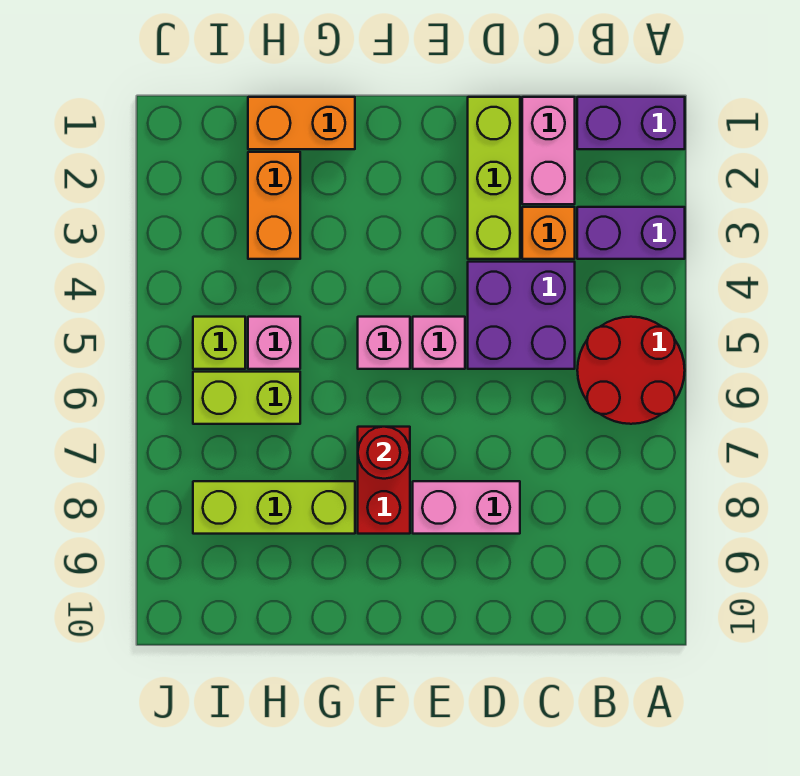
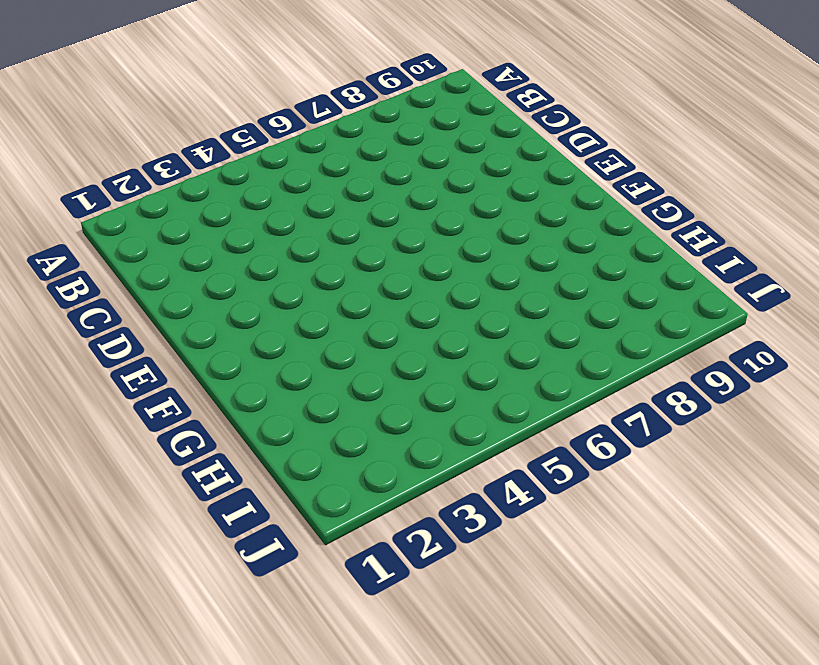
none -> purple brick A1:B1 level 1
none -> purple brick A3:B3 level 1
none -> red round brick A5:B6 level 1

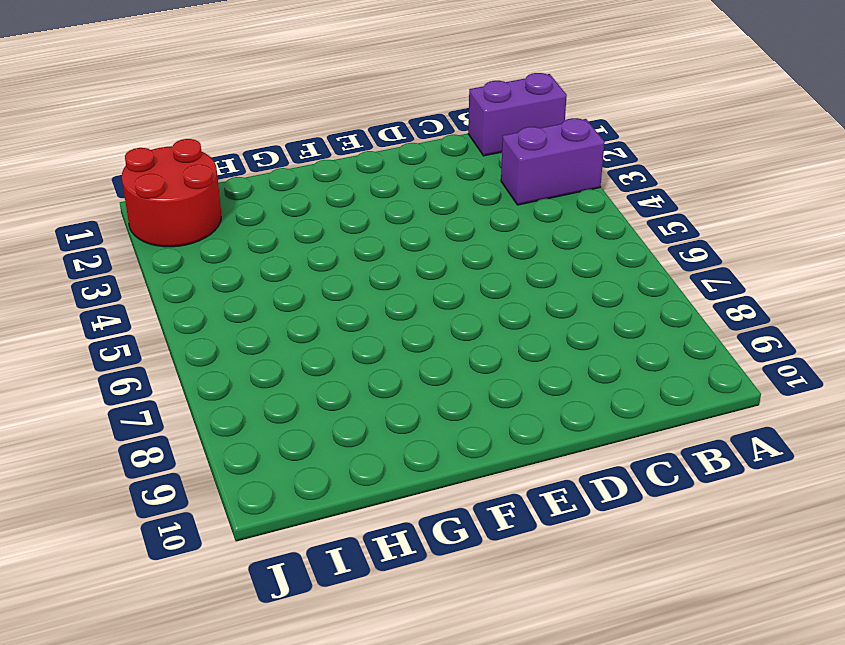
red round brick I1:J2 level 1 -> red round brick A5:B6 level 1
none -> pink brick C1:C2 level 1
none -> orange brick C3 level 1
none -> purple brick C4:D5 level 1

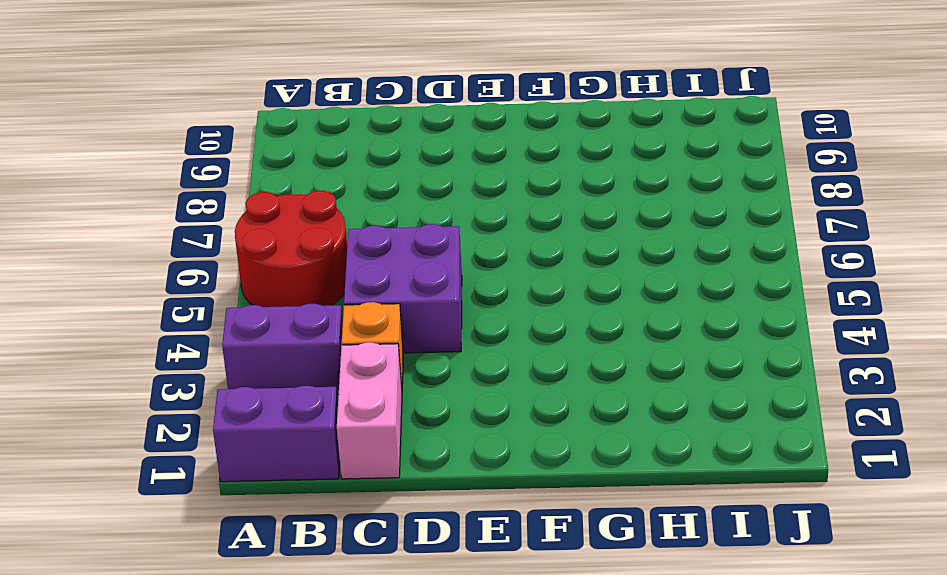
none -> lime brick D1:D3 level 1
none -> pink brick D8:E8 level 1
none -> pink brick E5 level 1

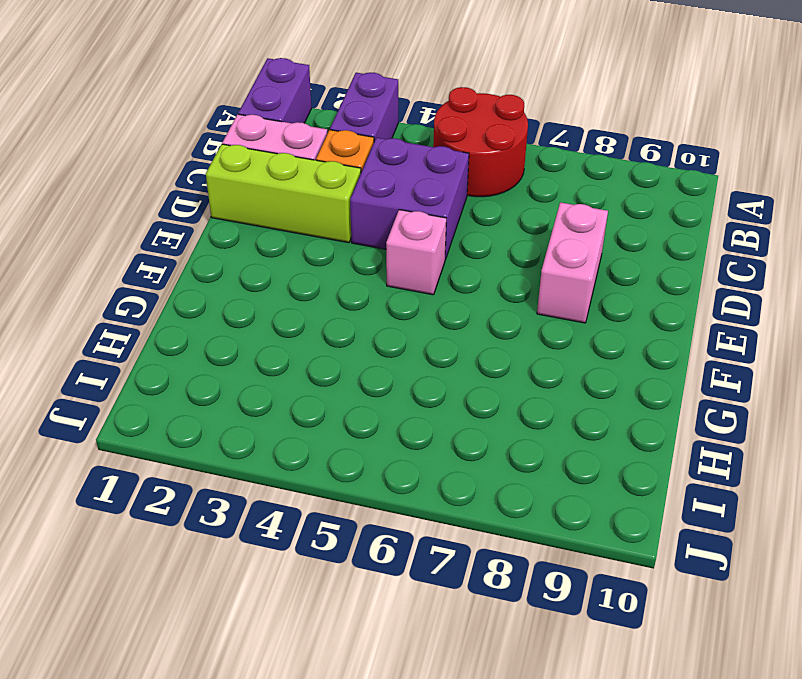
none -> pink brick F5 level 1
none -> red brick F7:F8 level 1
none -> orange brick G1:H1 level 1

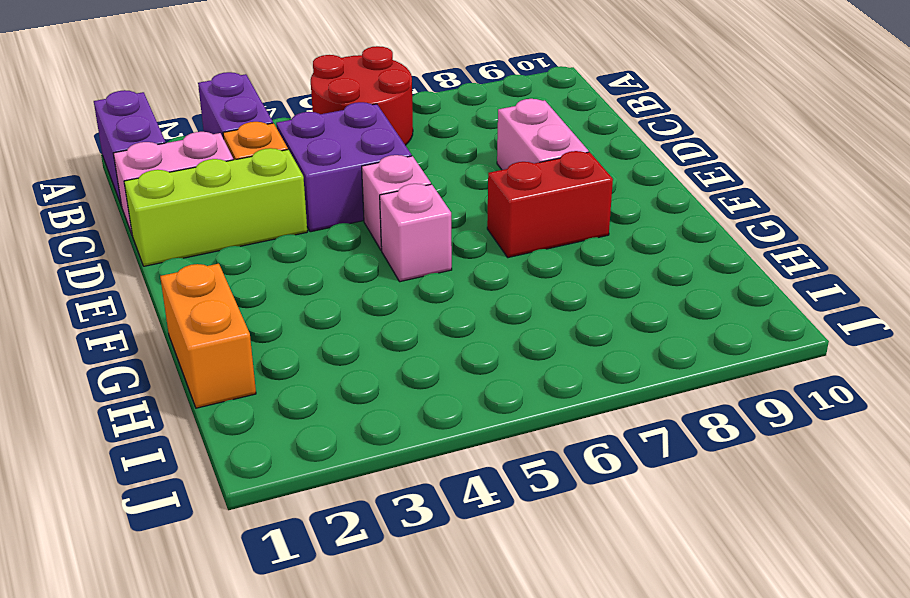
none -> lime brick G8:I8 level 1
none -> orange brick H2:H3 level 1
none -> pink brick H5 level 1

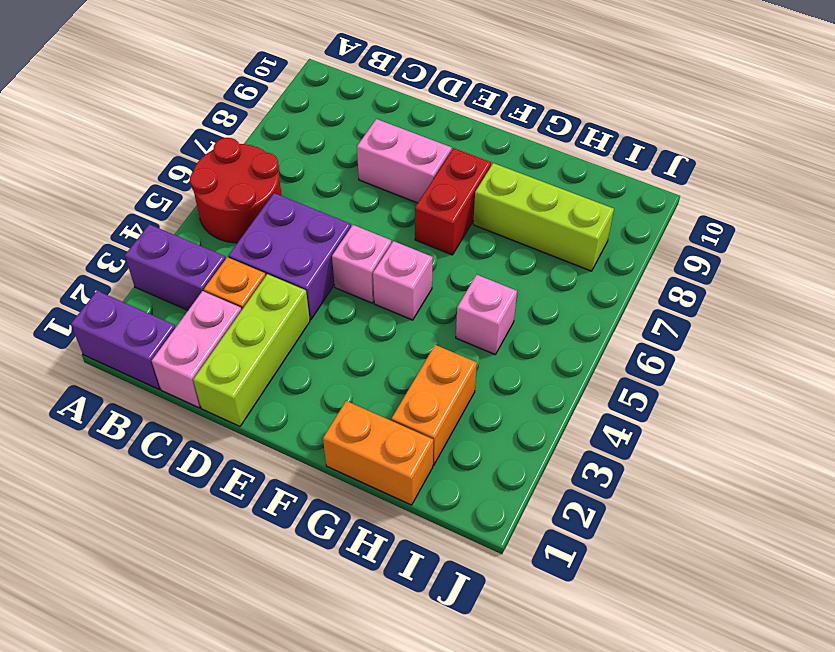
none -> lime brick H6:I6 level 1
none -> lime brick I5 level 1
none -> red round brick F7 level 2

